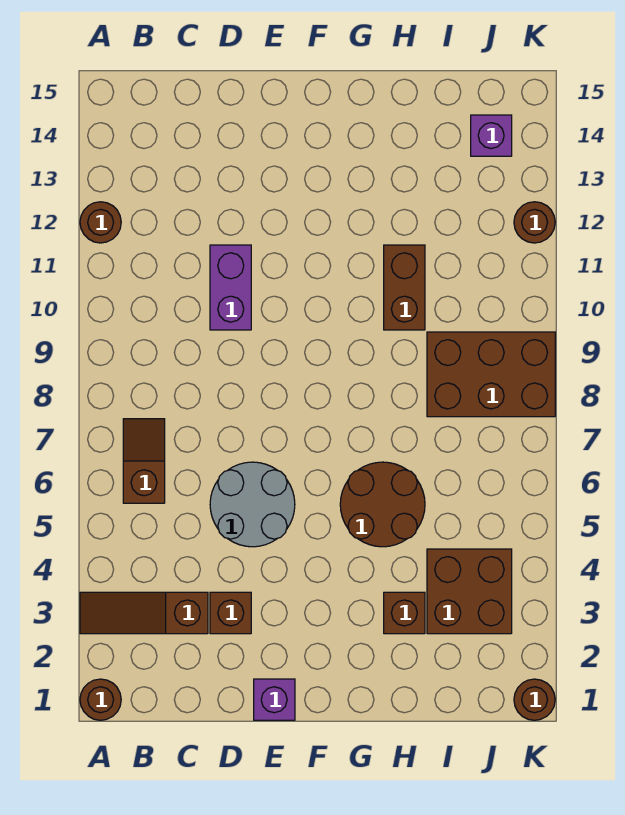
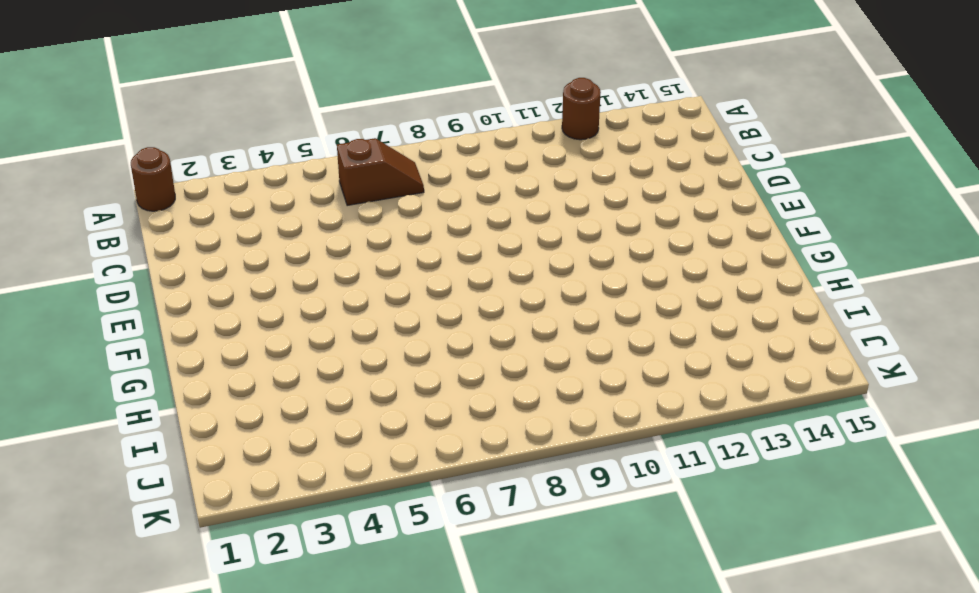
none -> brown slope A3:C3 level 1 top C
none -> brown brick D3 level 1
none -> grey round brick D5:E6 level 1

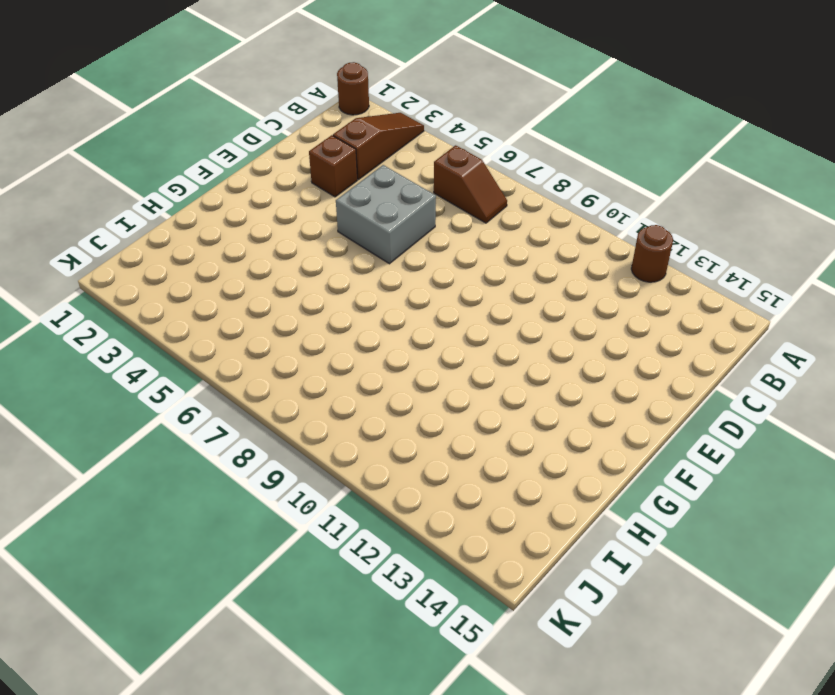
grey brick D5:E6 level 1 -> grey round brick D5:E6 level 1
none -> purple brick D10:D11 level 1
none -> purple brick E1 level 1
none -> brown round brick G5:H6 level 1

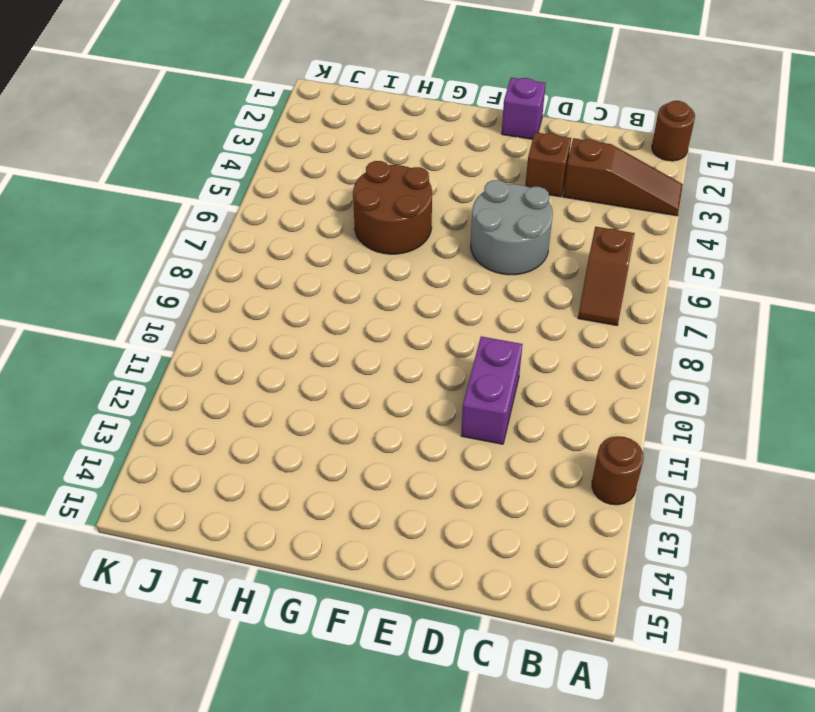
none -> brown brick H3 level 1
none -> brown brick H10:H11 level 1
none -> brown brick I3:J4 level 1

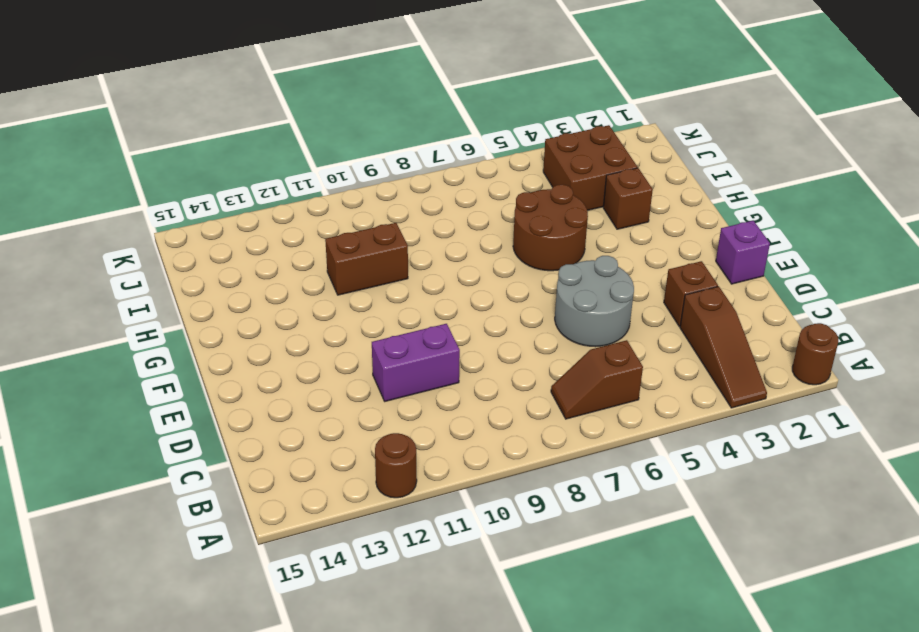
none -> brown brick I8:K9 level 1
none -> purple brick J14 level 1
none -> brown round brick K1 level 1

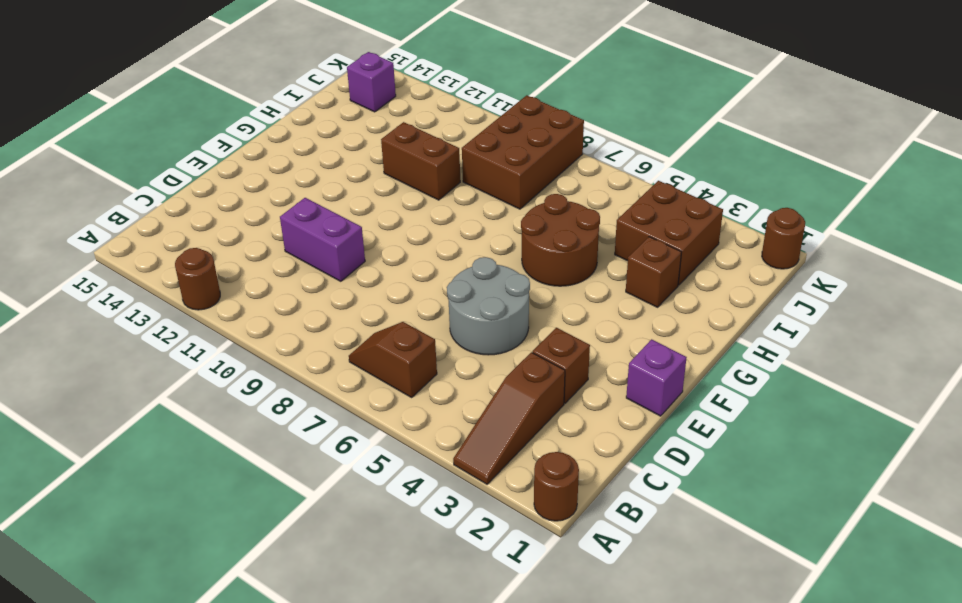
none -> brown round brick K12 level 1

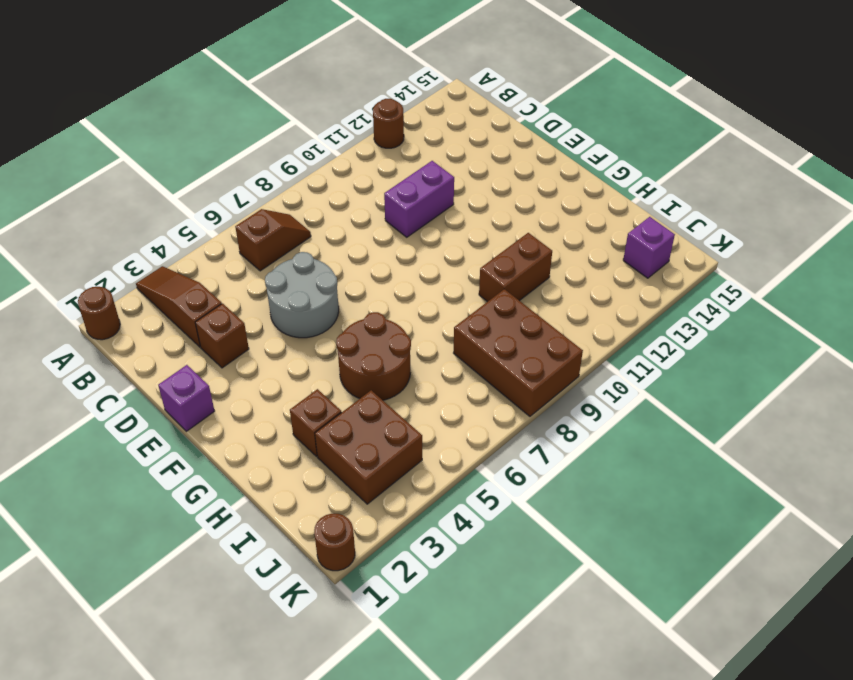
none -> brown round brick K12 level 1

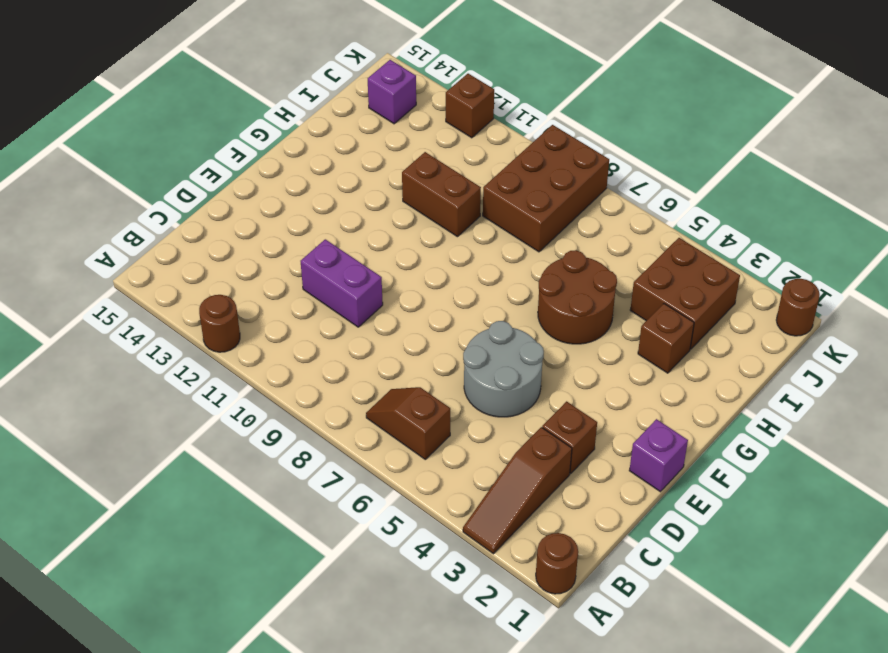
brown brick K12 level 1 -> brown round brick K12 level 1

